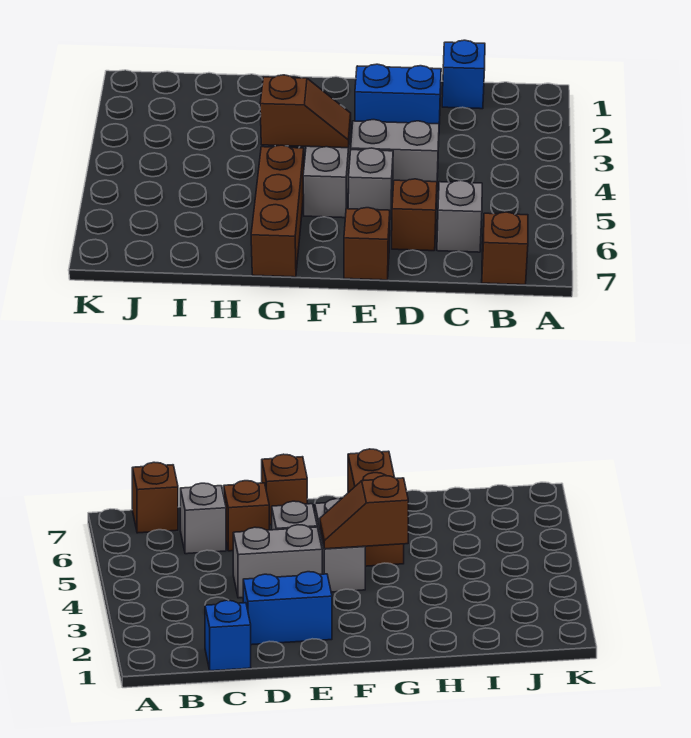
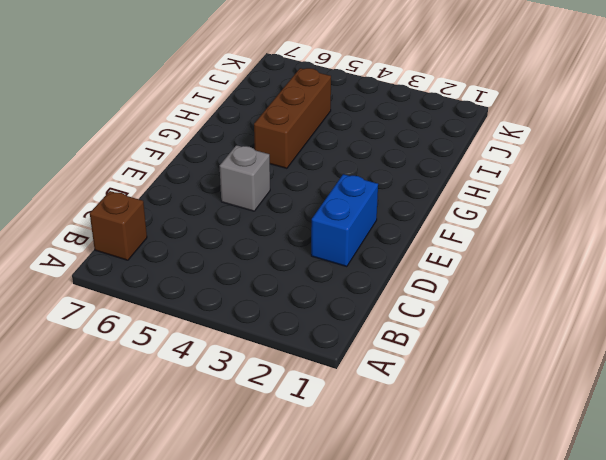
brown brick G5:I5 level 1 -> brown brick G5:G7 level 1
none -> blue brick C1 level 1
none -> grey brick C6 level 1

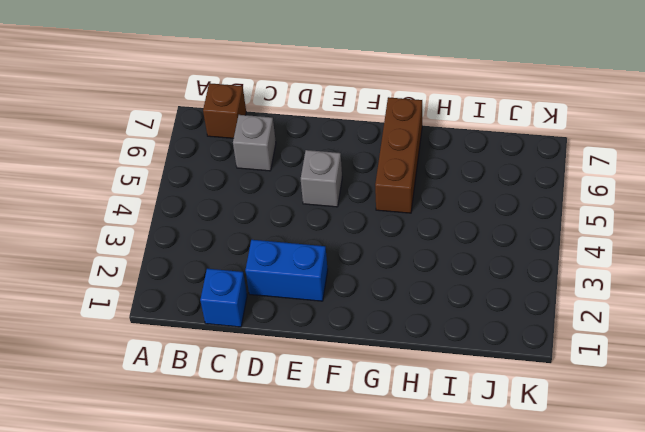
none -> grey brick D4:E4 level 1
none -> brown brick D6 level 1

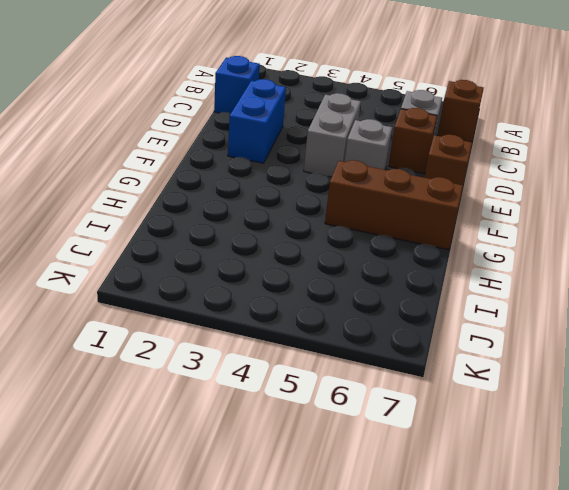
none -> grey brick F4:F5 level 1
none -> brown slope F4:G4 level 2 top G

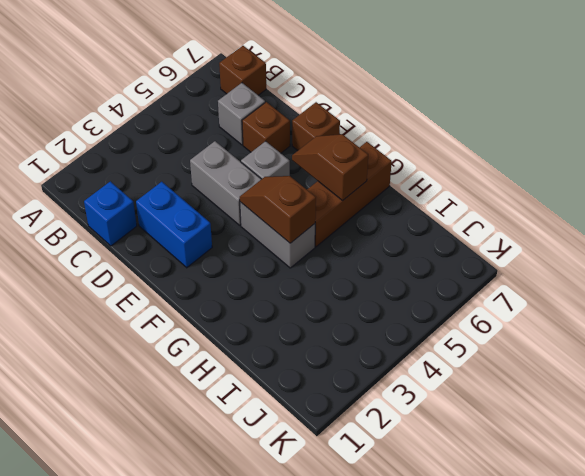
grey brick F4:G4 level 1 -> grey brick F4:F5 level 1
brown slope F6:G6 level 2 top G -> none

